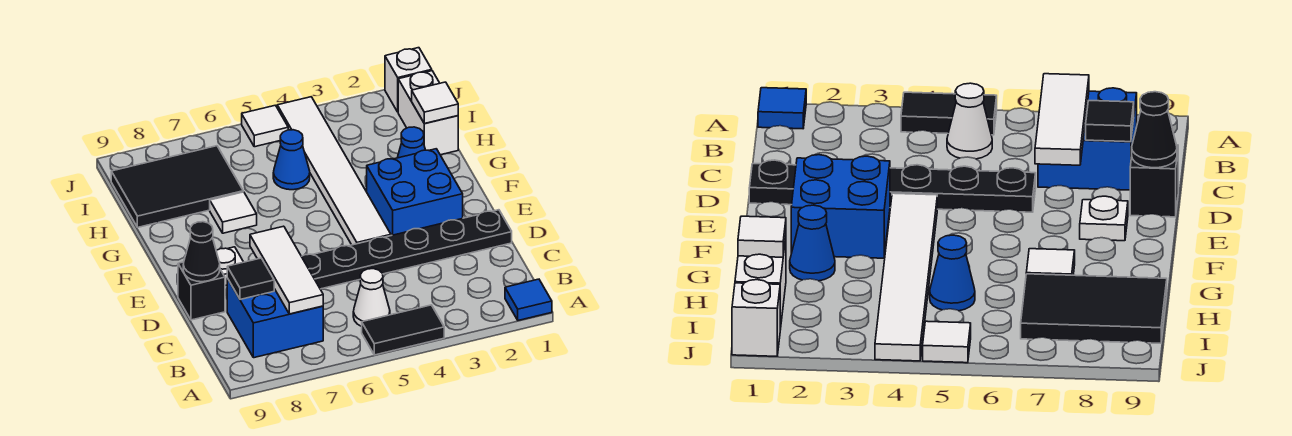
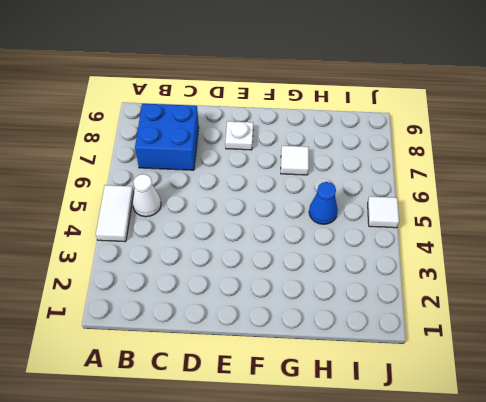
white tile A4:A5 level 1 -> black tile A4:A5 level 1
none -> blue tile A1 level 1
none -> black plate D1:D6 level 1
none -> black brick D9 level 1

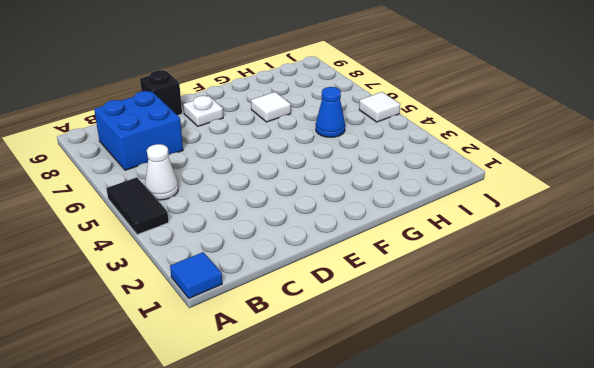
none -> black plate D1:D6 level 1
none -> blue brick E2:F3 level 1
none -> white tile E4:J4 level 1

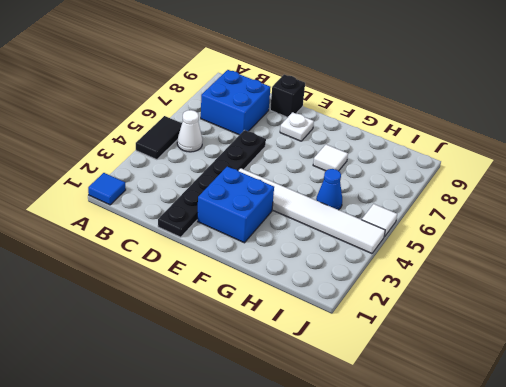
none -> blue cone G2 level 1
none -> white brick H1:I1 level 1
none -> black tile H7:I9 level 1

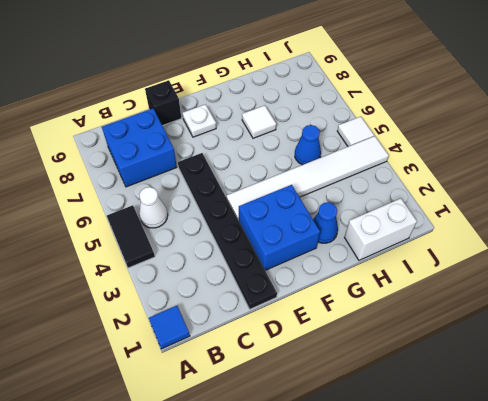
none -> black tile H7:I9 level 1
none -> white brick J1 level 1
none -> white tile B7:D7 level 2

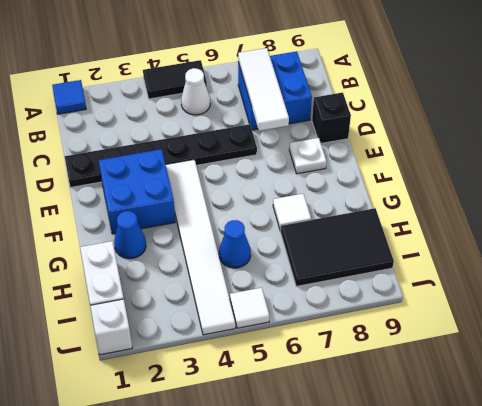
none -> black tile C8 level 2
none -> black cone D9 level 2
none -> white tile H1 level 2

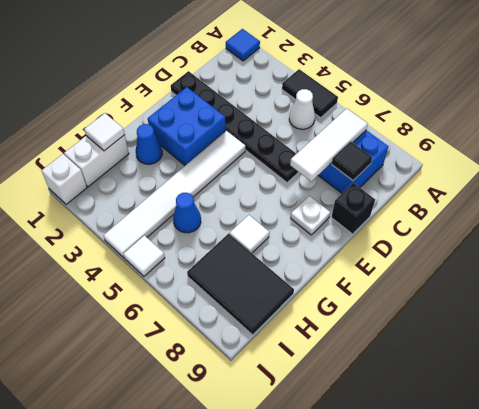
none -> black cone D9 level 2

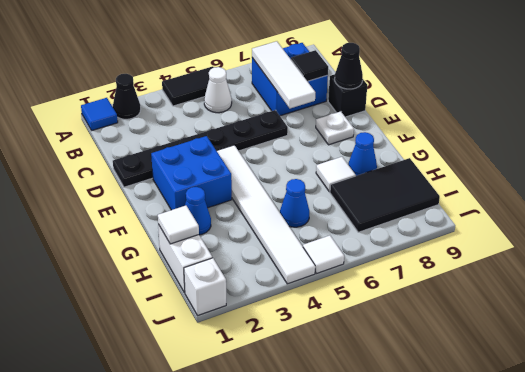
black cone A2 level 1 -> none
blue cone G8 level 1 -> none

